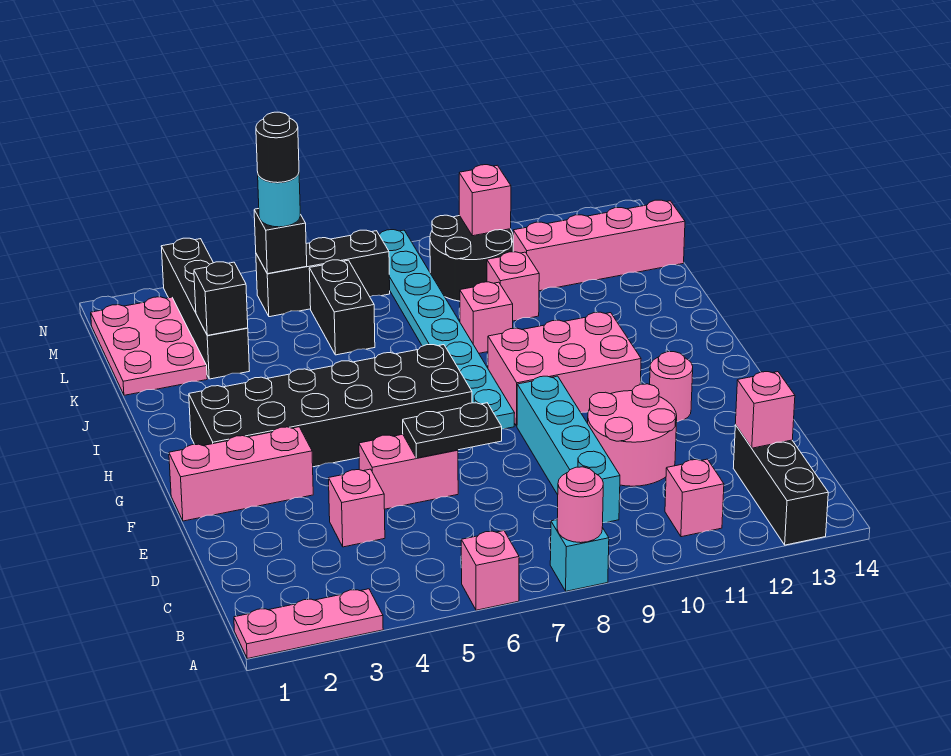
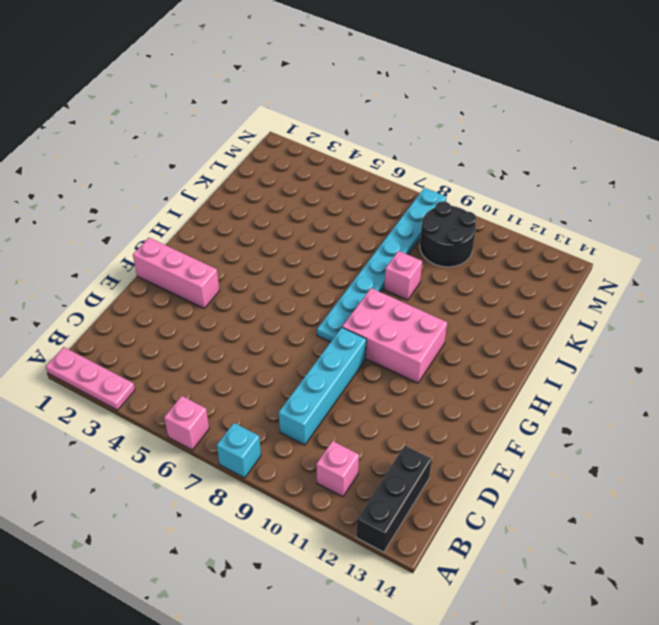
none -> pink brick D4 level 1
none -> pink round brick D10:E11 level 1
none -> pink brick E5:E6 level 1
none -> pink round brick F12 level 1

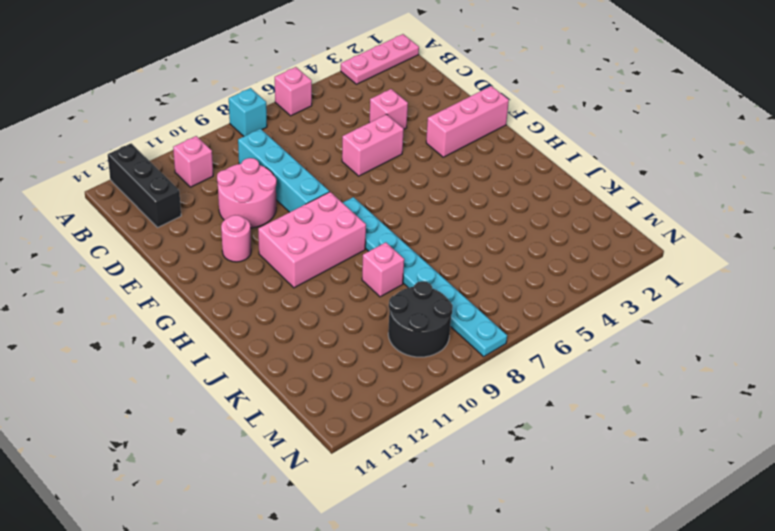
none -> black brick G2:H7 level 1
none -> pink plate K1:M2 level 1
none -> black brick K3:N3 level 1
none -> black brick K6:L6 level 1

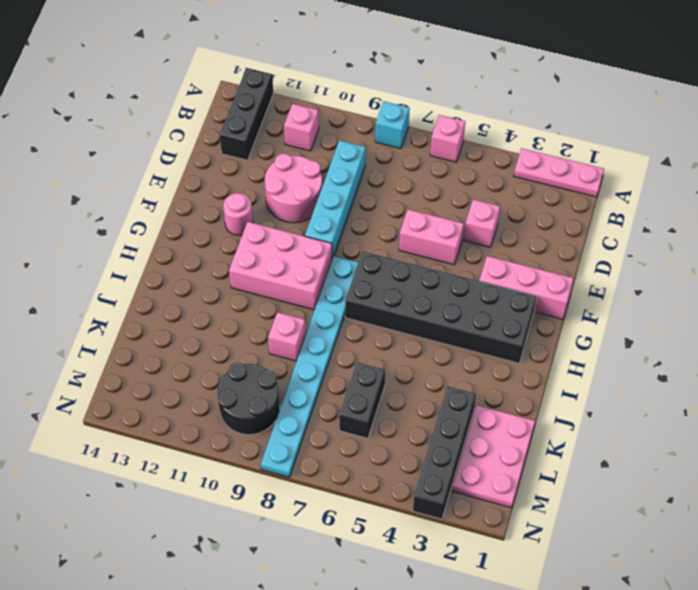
none -> pink brick K10 level 1
none -> pink brick L11:L14 level 1
none -> black brick M5:M7 level 1
none -> pink round brick A8 level 2

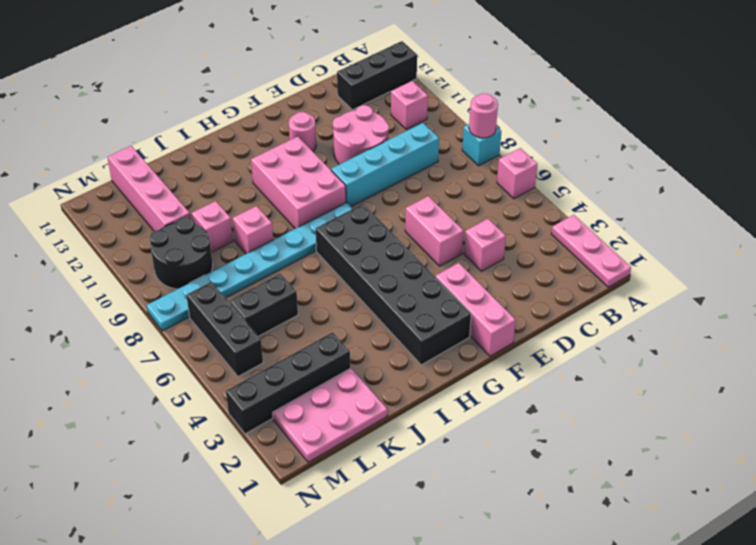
none -> pink brick C13 level 2
none -> black plate E6:E7 level 2
none -> black brick K3 level 2
none -> black brick M5 level 2

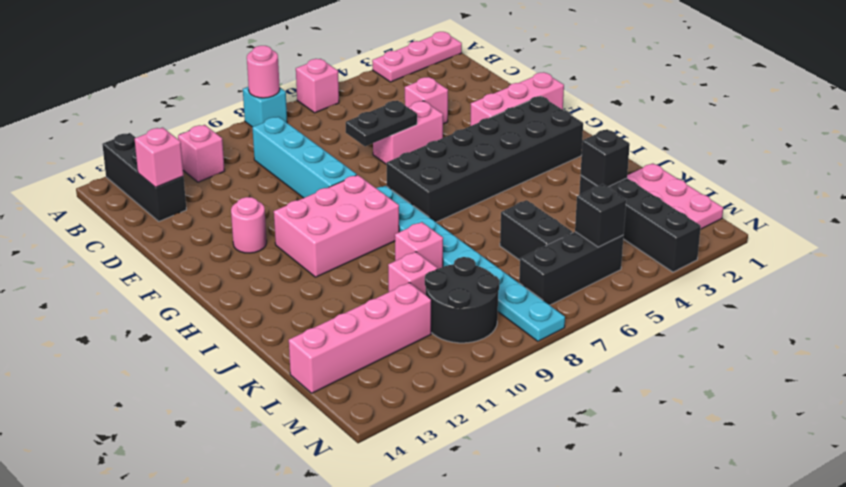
none -> pink round brick D10:E11 level 1
none -> pink brick M10 level 2
none -> cyan round brick M5 level 3
none -> black round brick M5 level 4

